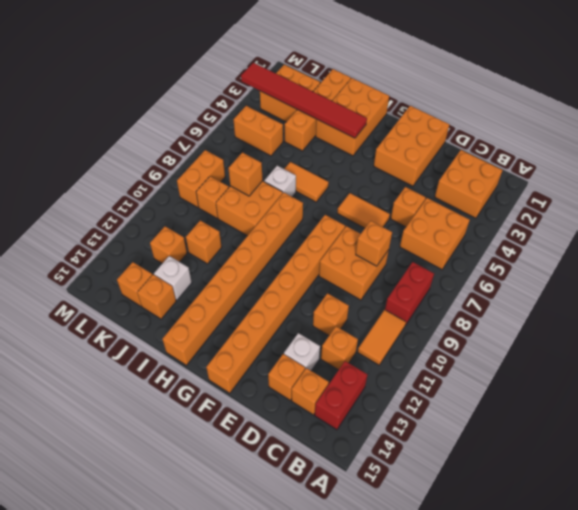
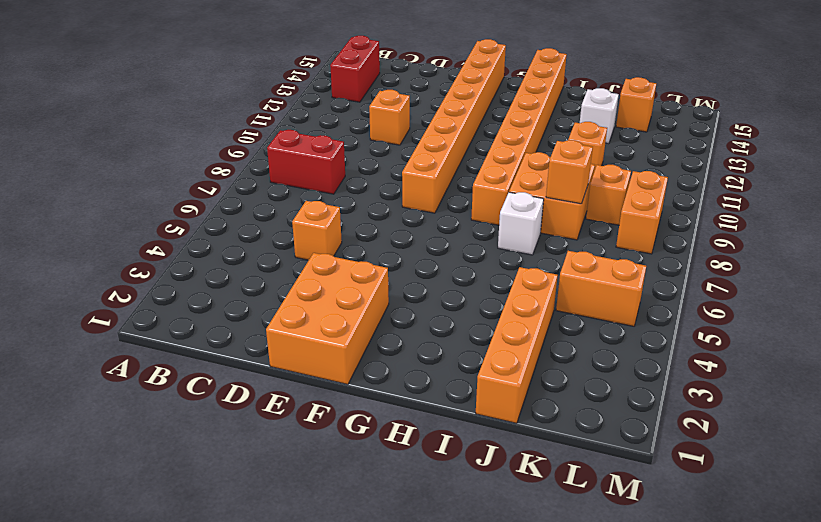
red brick B8:C8 level 1 -> red brick B8:B9 level 1
none -> orange brick B2:C3 level 1
none -> orange brick B5:C6 level 1
none -> orange tile B10:B11 level 1
none -> orange brick C12 level 1

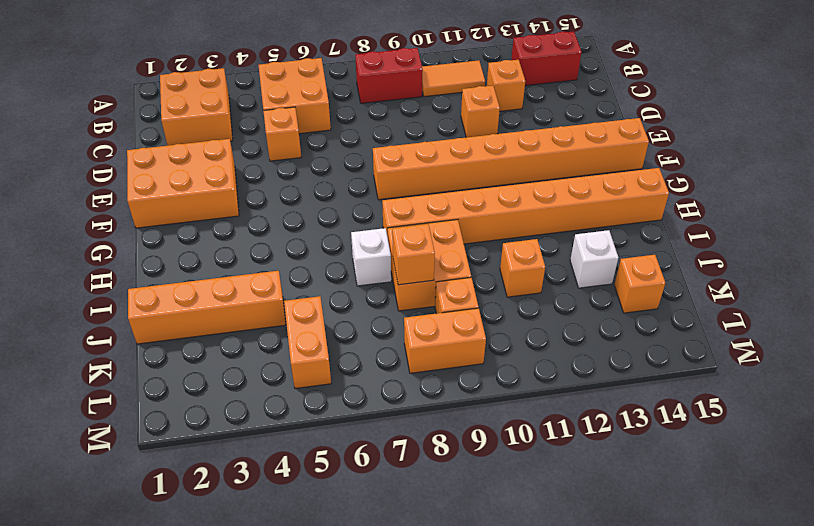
none -> orange brick C14 level 1
none -> orange brick D8:E9 level 1
none -> white brick D13 level 1
none -> orange brick D14 level 1

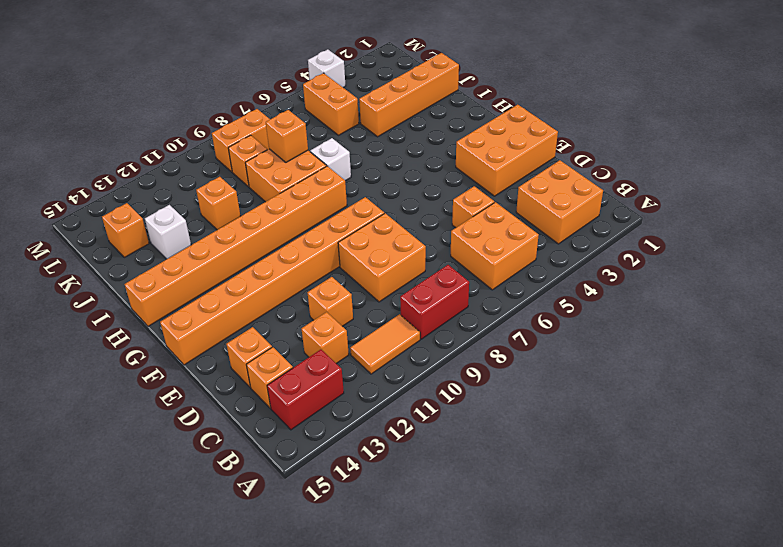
white brick M4 level 1 -> white brick D13 level 1
none -> orange tile E6:F6 level 1
none -> orange brick H1:I3 level 1
none -> orange tile H6:I6 level 1
none -> orange brick J14 level 1

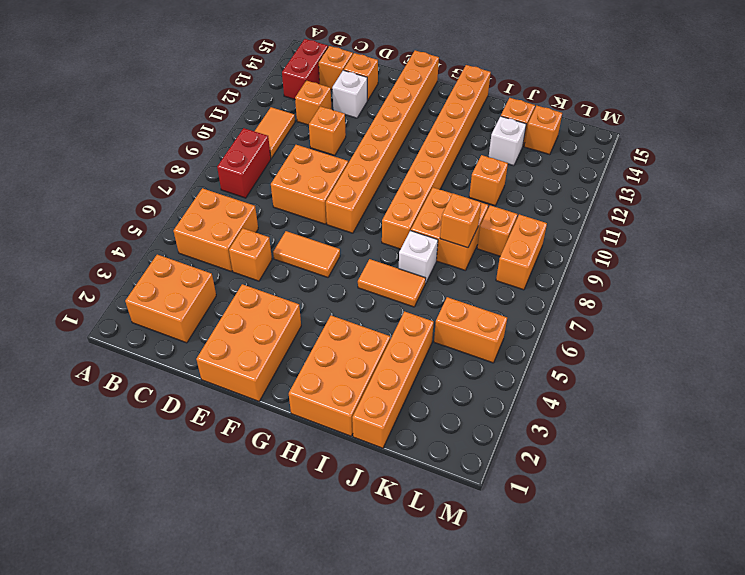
none -> orange brick K2:L3 level 1
none -> orange brick K12 level 1
none -> orange brick D8 level 2
none -> red tile H3:M3 level 2

